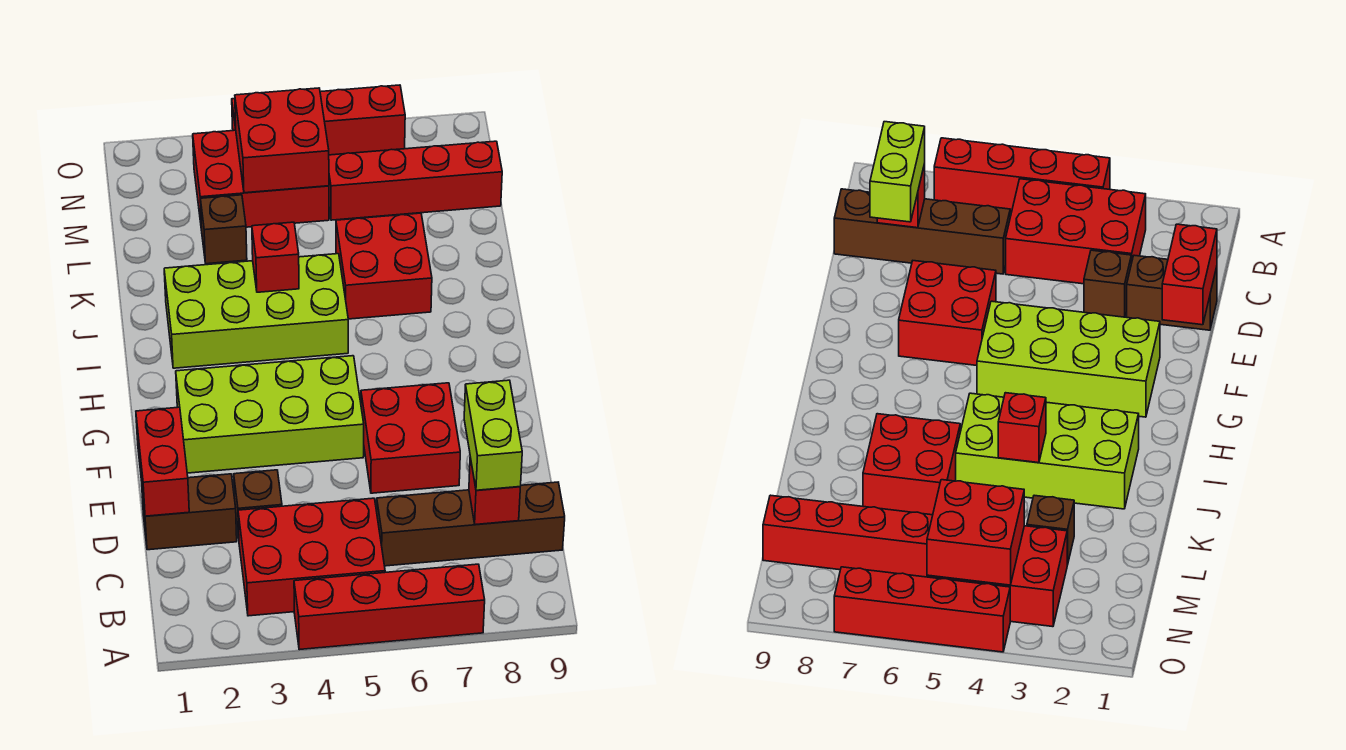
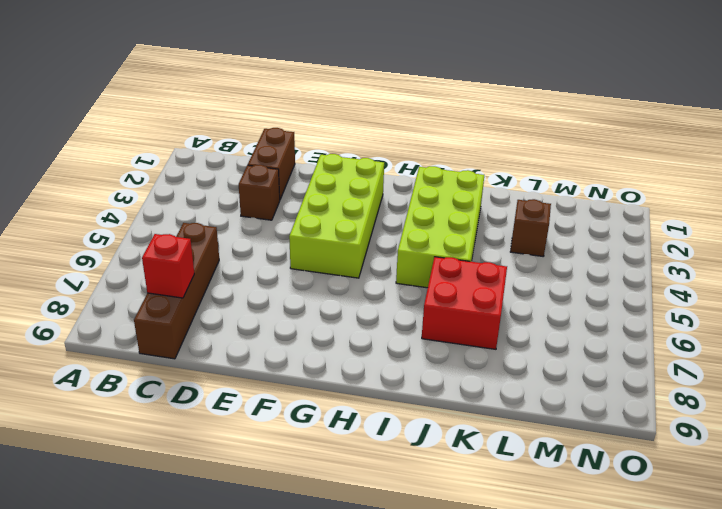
none -> red brick A4:A7 level 1
none -> red brick B3:C5 level 1
none -> red brick E6:F7 level 1

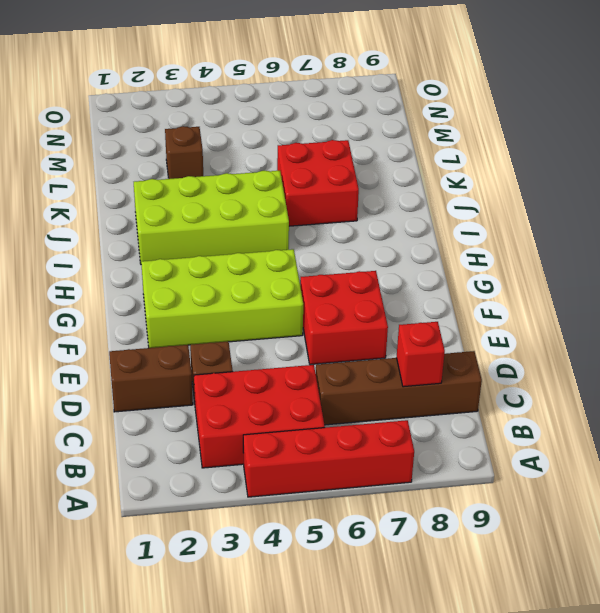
none -> red brick M3:N5 level 1
none -> red brick M6:M9 level 1
none -> red brick O4:O7 level 1

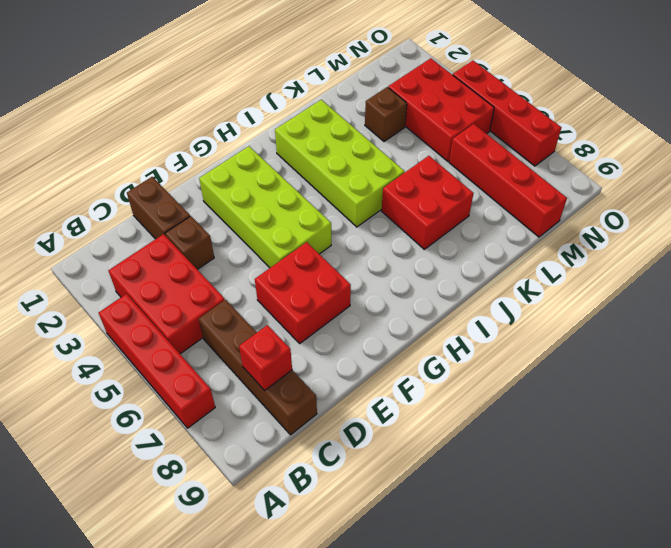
none -> red brick D1:E1 level 2
none -> red brick J4 level 2
none -> red brick M4:N5 level 2

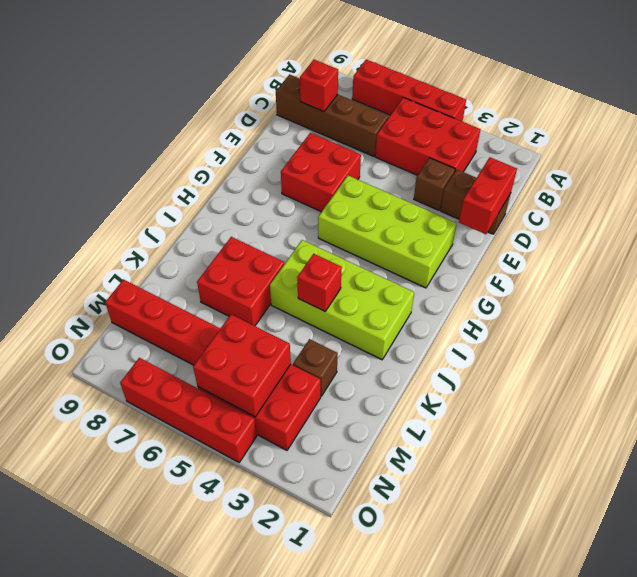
none -> lime brick C8:D8 level 3

